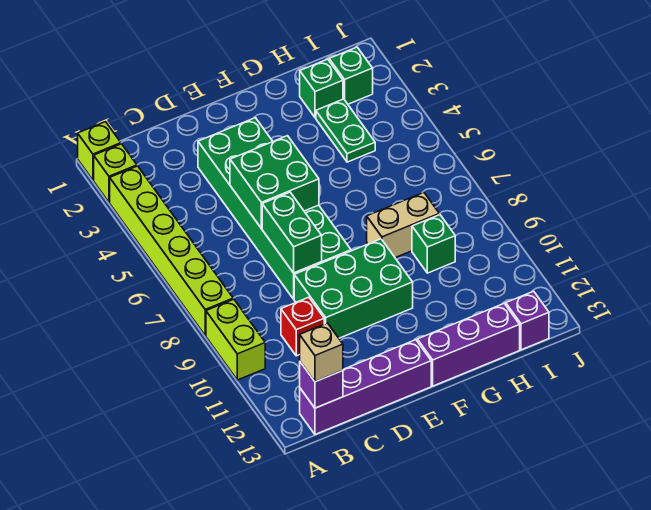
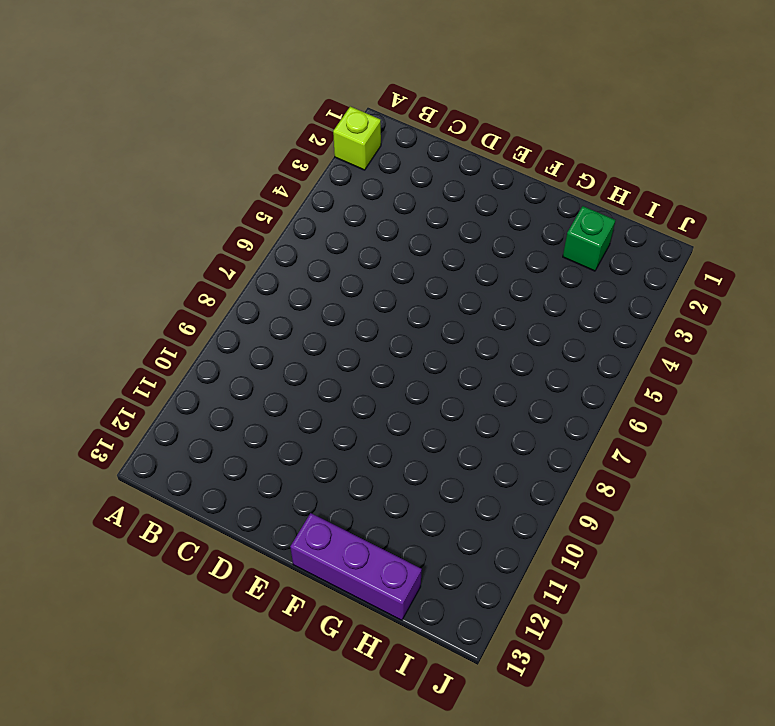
none -> lime brick A1 level 1
none -> lime brick A3:A8 level 1
none -> lime brick A9:A10 level 1

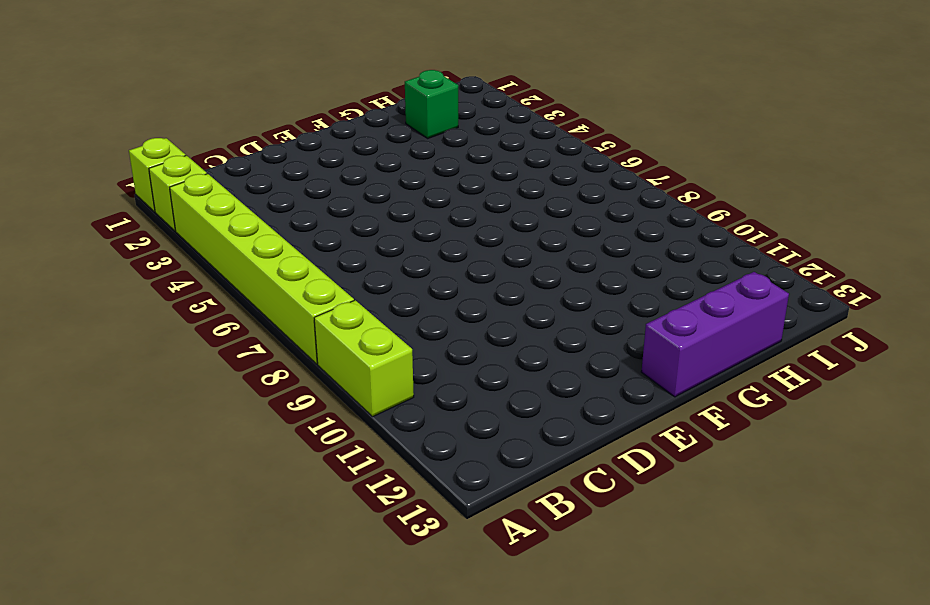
none -> purple brick B13:E13 level 1
none -> red brick C10 level 1
none -> green brick D3:E8 level 1

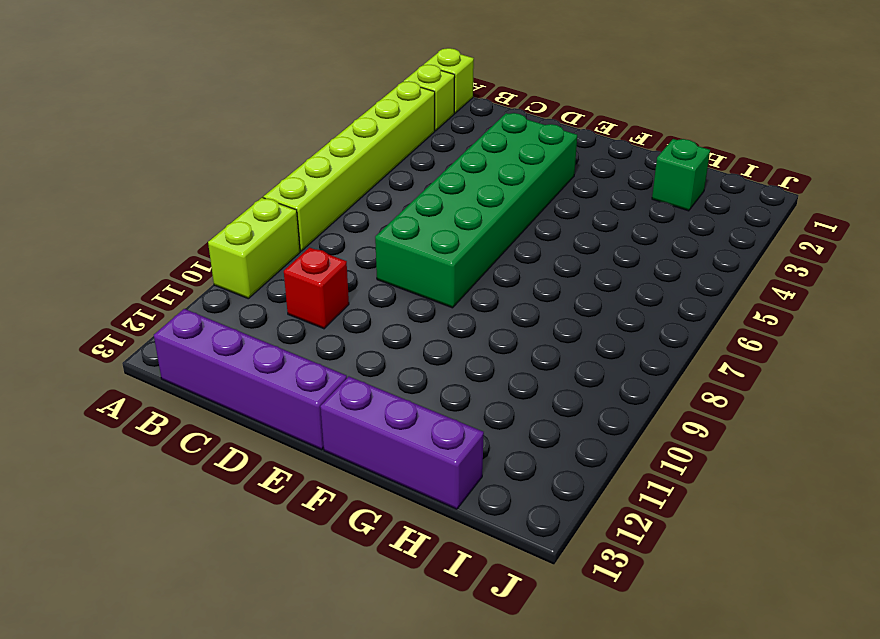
none -> green brick D9:F10 level 1
none -> tan brick G8:H8 level 1
none -> green plate H3:H4 level 1

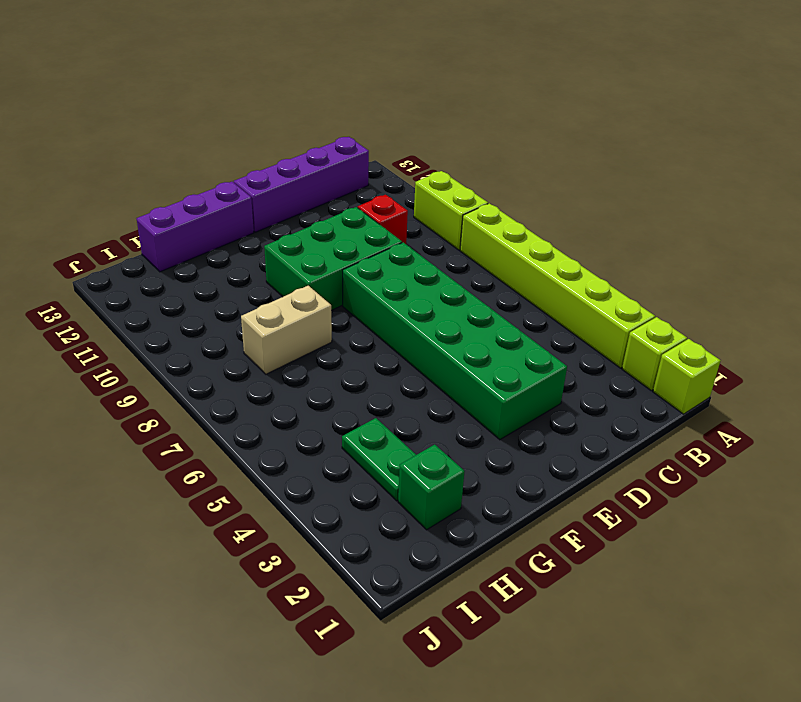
none -> green brick H9 level 1
none -> green brick I2 level 1
none -> purple brick I13 level 1

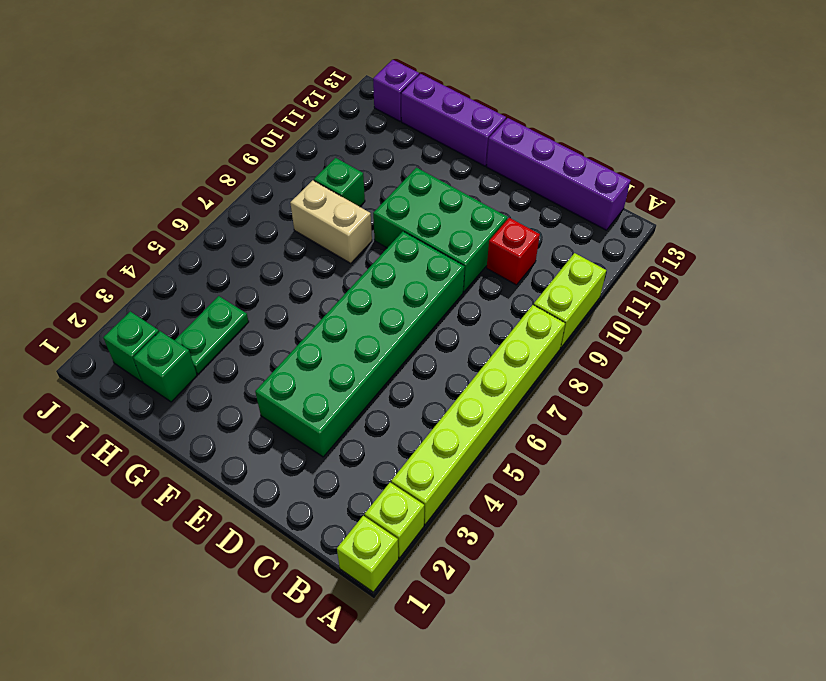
none -> purple brick B13 level 2
none -> green brick D5:E6 level 2
none -> green brick D7:D8 level 2

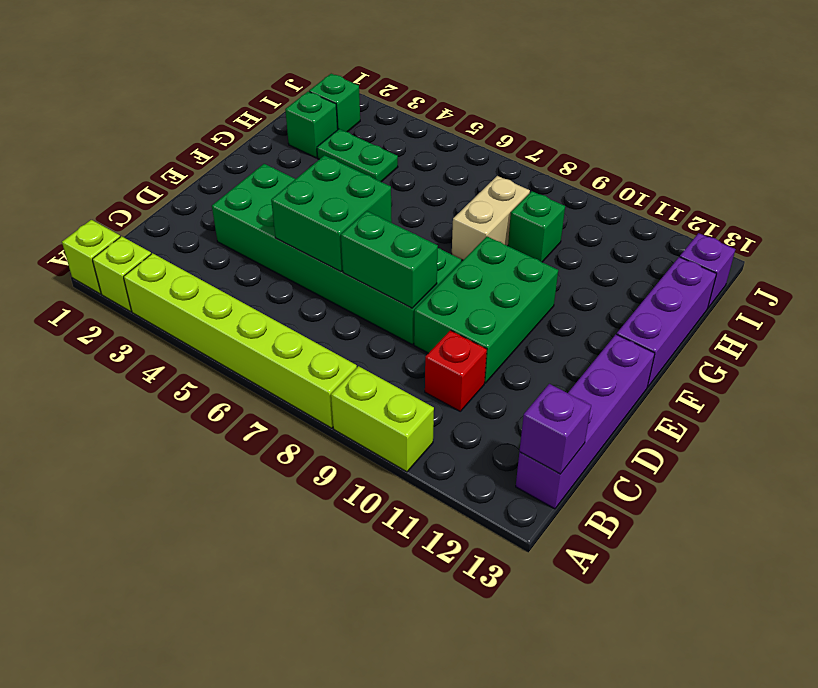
none -> tan brick B13 level 3

